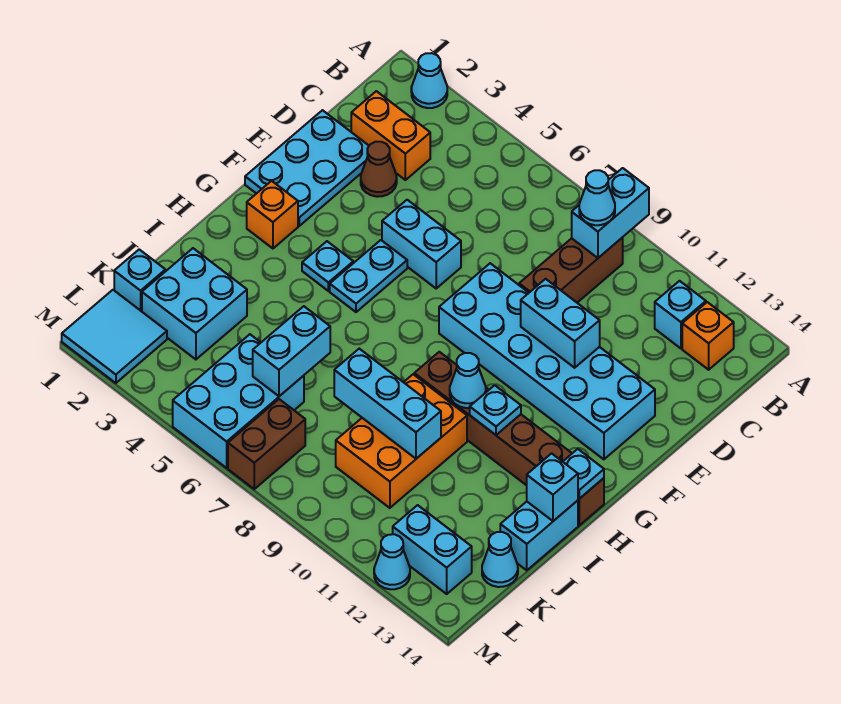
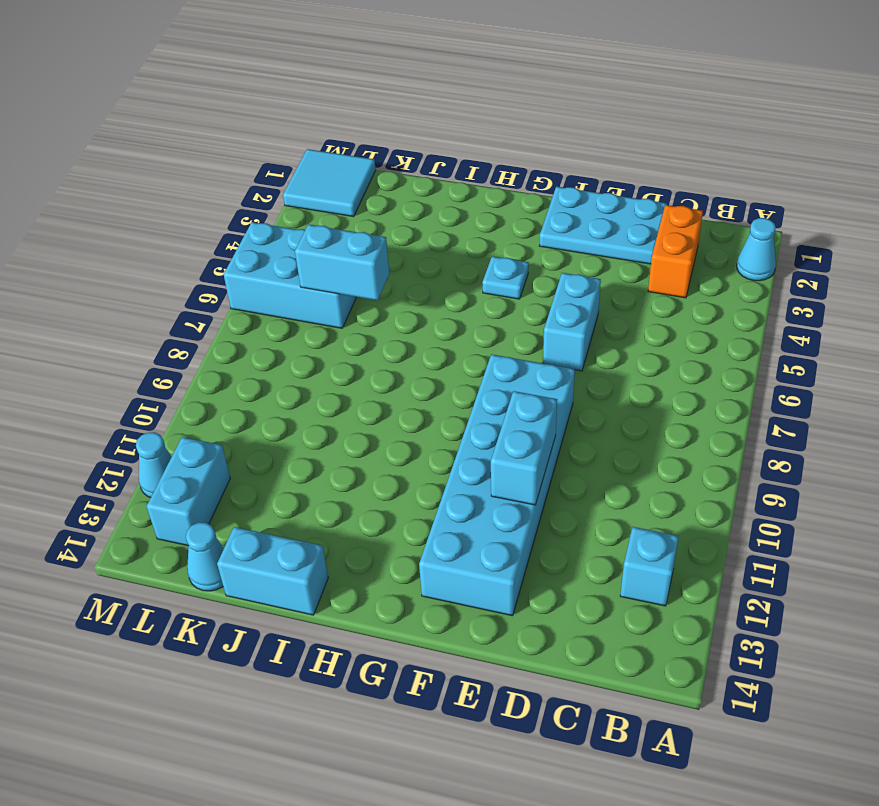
none -> brown brick B9:D9 level 1
none -> orange brick B13 level 1
none -> brown cone D3 level 1
none -> cyan plate F5:G5 level 1

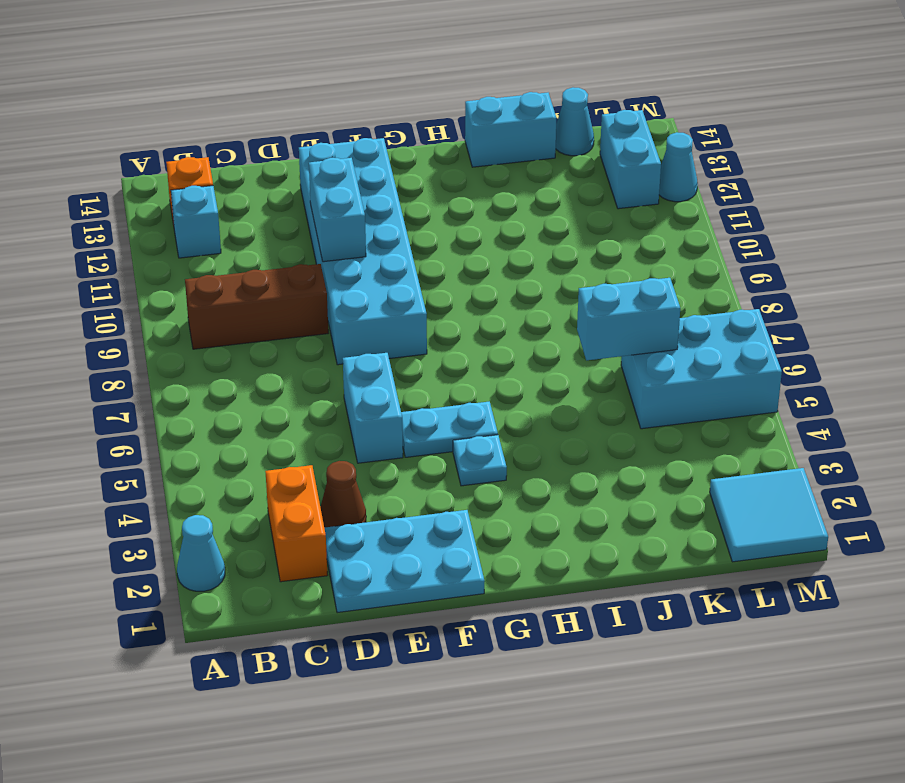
none -> orange brick G2 level 1
none -> brown brick H9:H14 level 1
none -> orange brick I9:K10 level 1
none -> cyan brick J2:K3 level 1

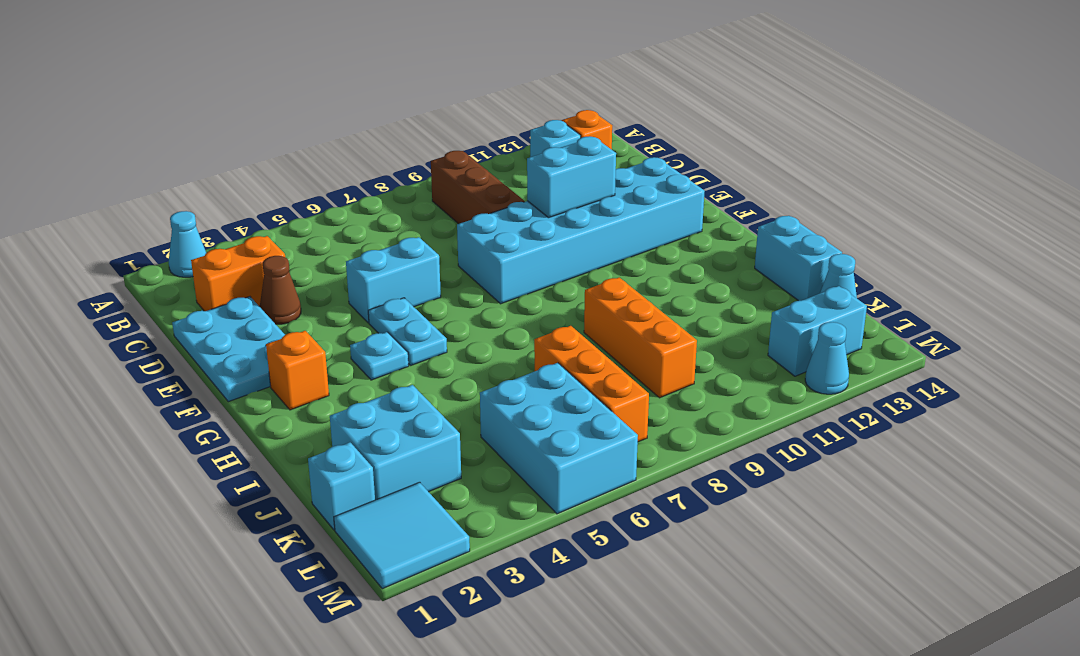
orange brick I9:K9 level 1 -> orange brick I9:K10 level 1
orange brick J7:L7 level 1 -> brown brick L7:M7 level 1
none -> brown brick H9:H14 level 1
none -> cyan brick A9:B9 level 2
none -> cyan cone H10 level 2
none -> cyan plate H11 level 2

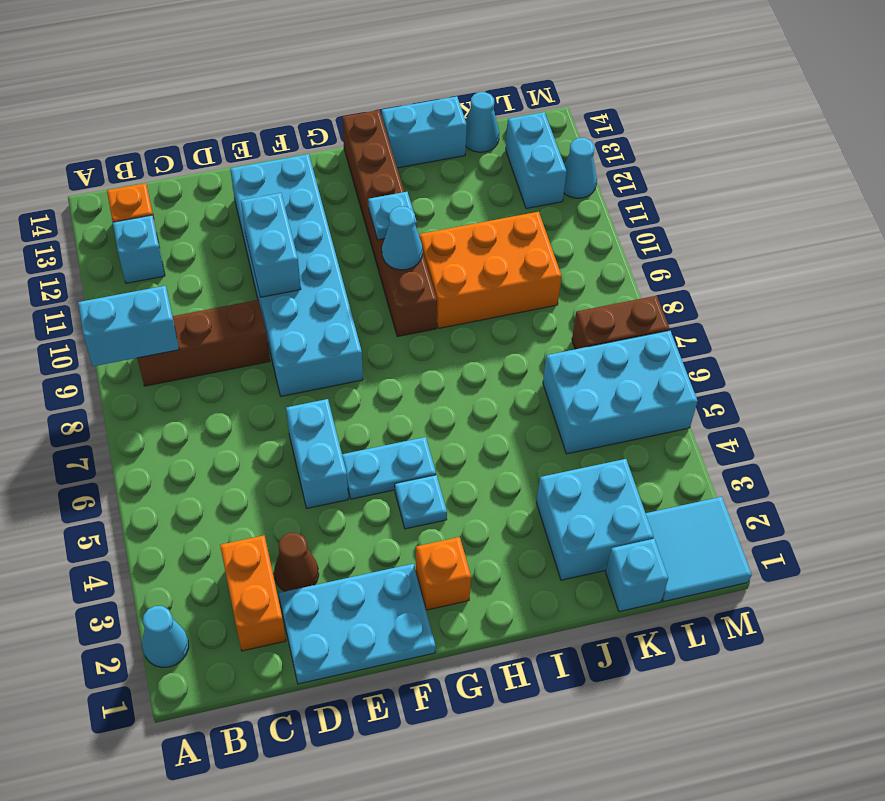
none -> cyan plate H14 level 2
none -> cyan brick I14 level 2
none -> cyan brick J6:K6 level 2
none -> cyan brick J8:J10 level 2

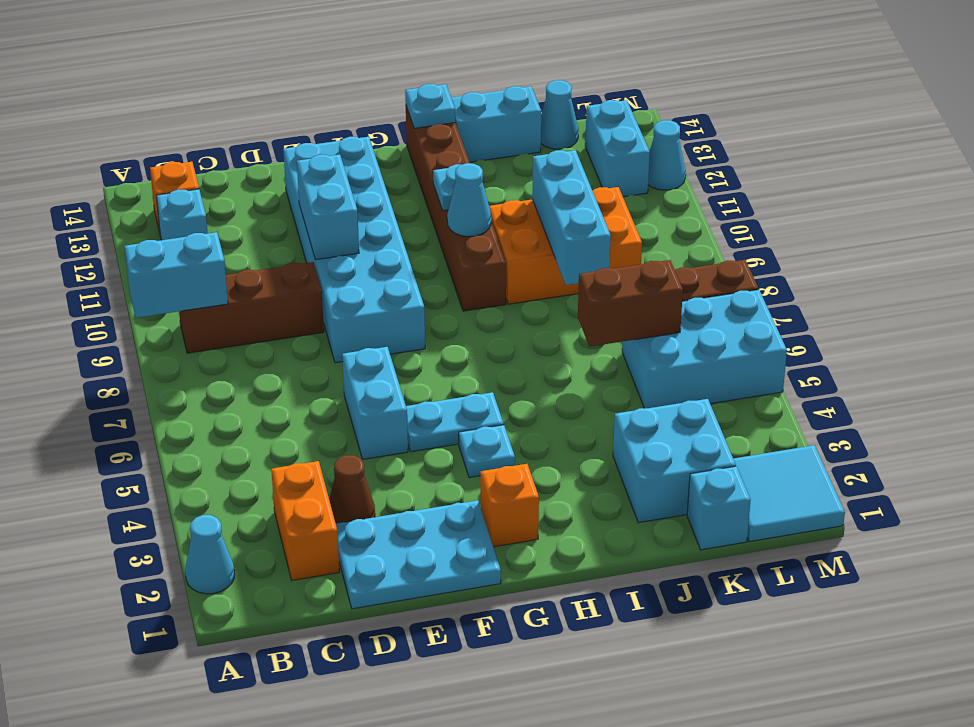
brown brick J6:K6 level 2 -> cyan brick J6:K6 level 2
none -> cyan brick I14 level 2
none -> cyan cone B9 level 3

